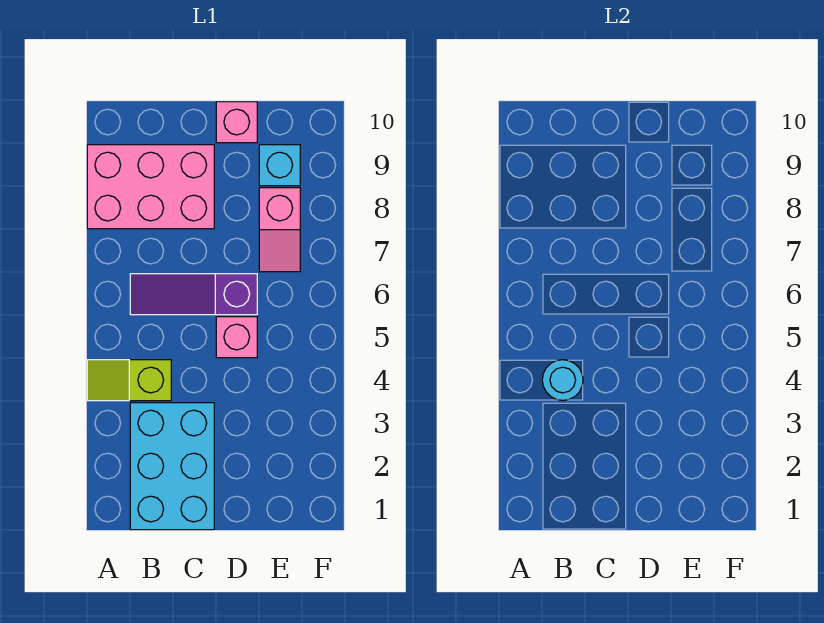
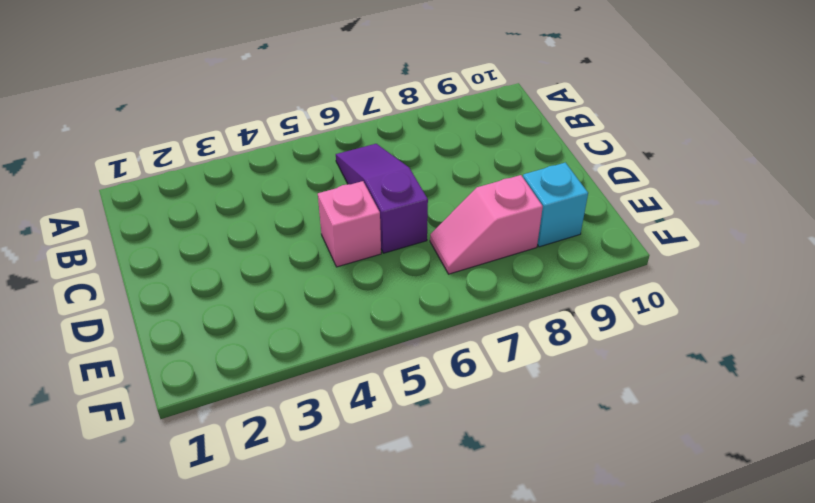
none -> lime slope A4:B4 level 1 top B
none -> pink brick A8:C9 level 1

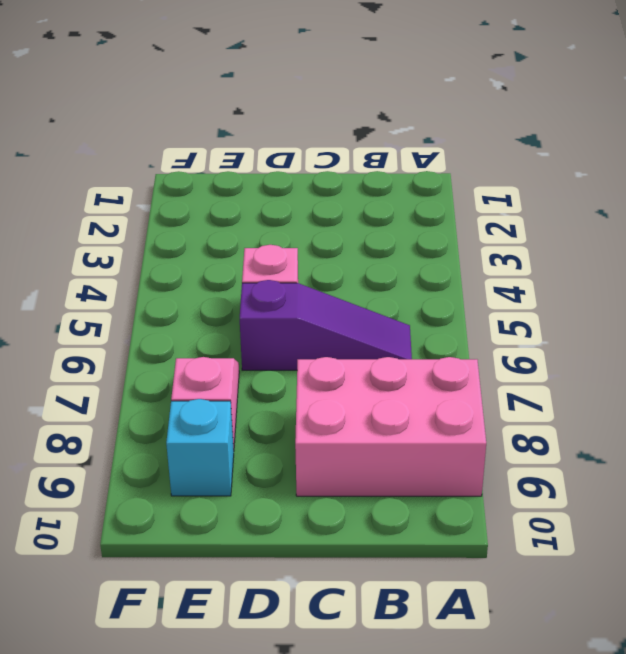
none -> lime slope A4:B4 level 1 top B
none -> cyan brick B1:C3 level 1

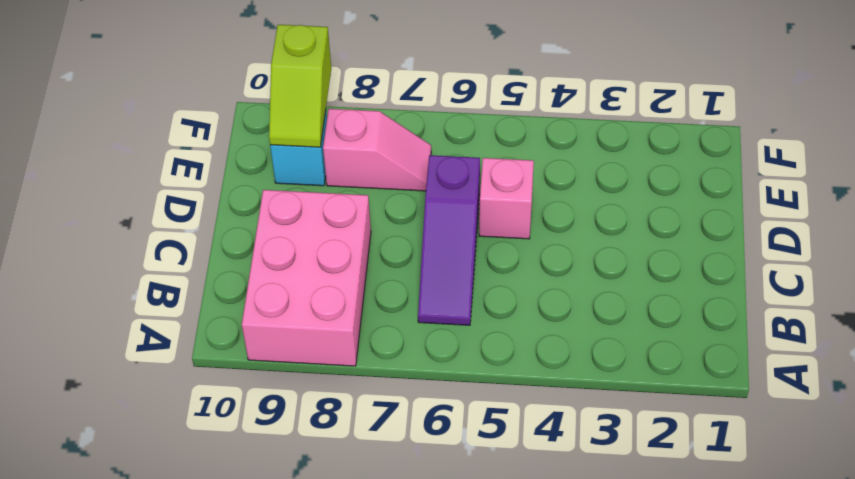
lime slope E9:F9 level 2 top F -> lime slope A4:B4 level 1 top B
none -> cyan brick B1:C3 level 1
none -> pink brick D10 level 1

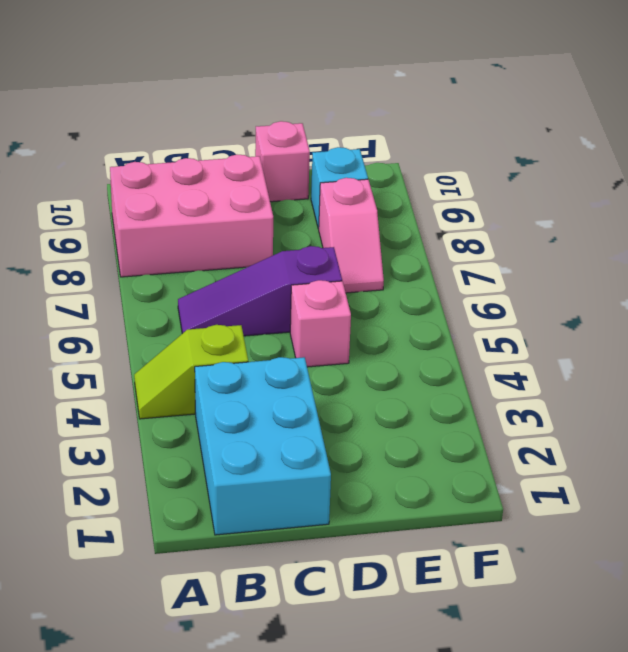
none -> cyan round brick B4 level 2

